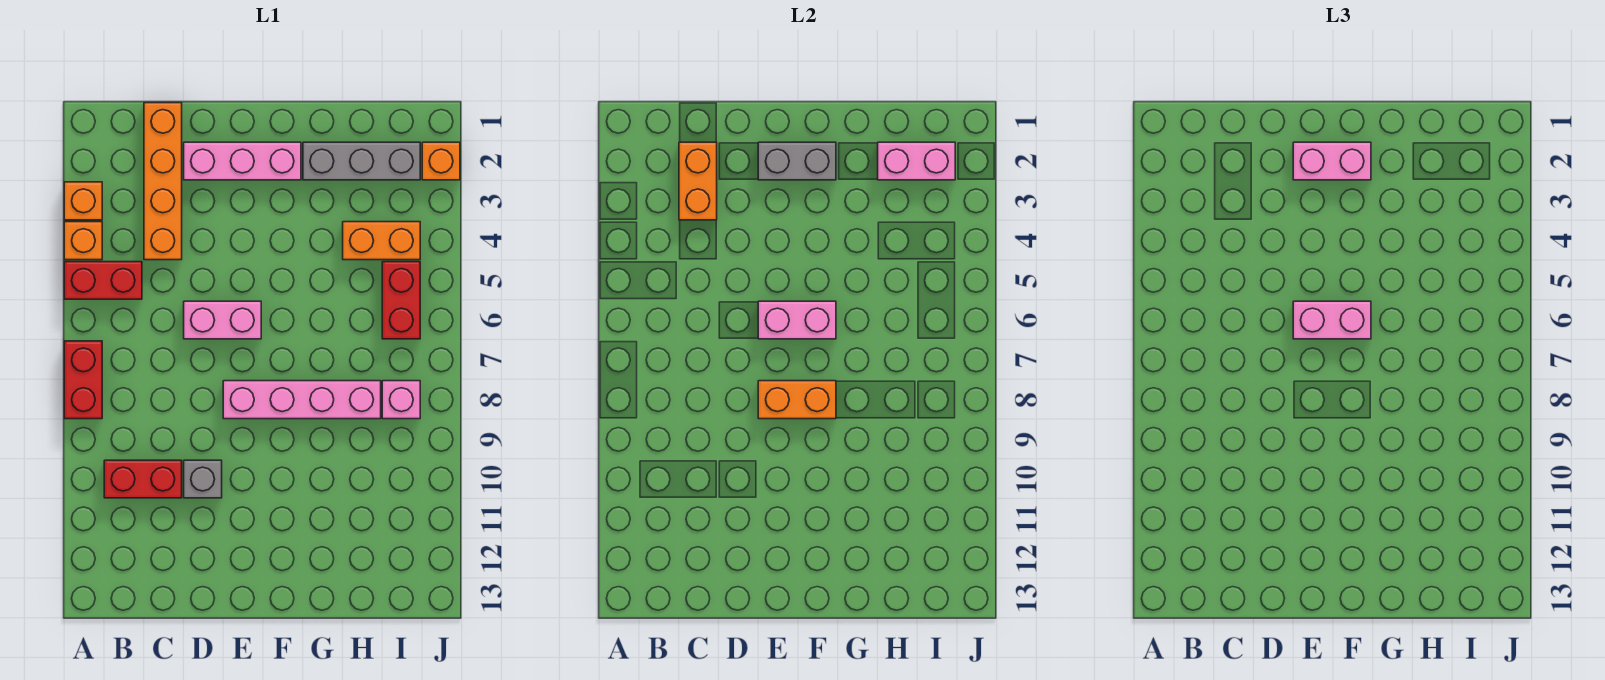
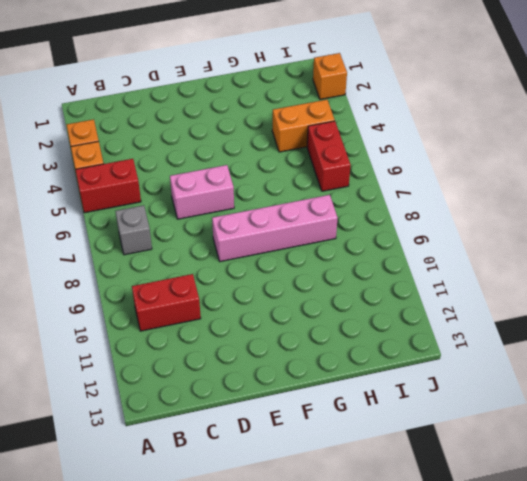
grey brick B7 level 1 -> grey brick D10 level 1
none -> red brick A7:A8 level 1
none -> orange brick C1:C4 level 1
none -> pink brick D2:F2 level 1

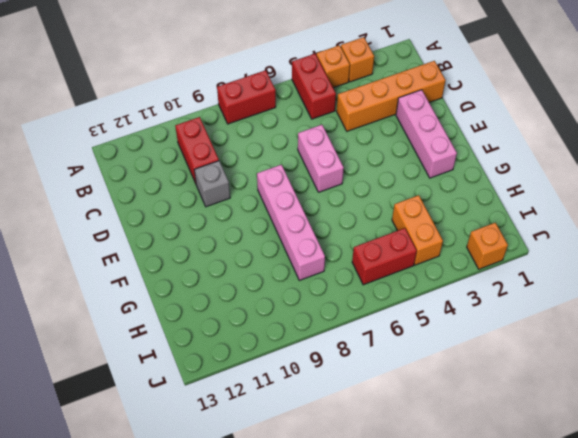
none -> grey brick G2:I2 level 1
none -> pink brick I8 level 1
none -> orange brick C2:C3 level 2

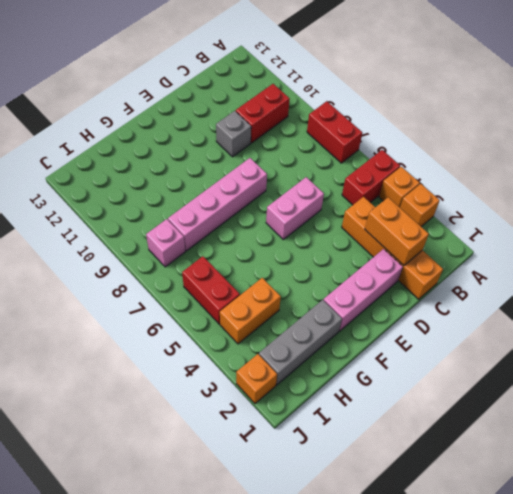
none -> grey brick E2:F2 level 2
none -> pink brick E6:F6 level 2
none -> orange brick E8:F8 level 2

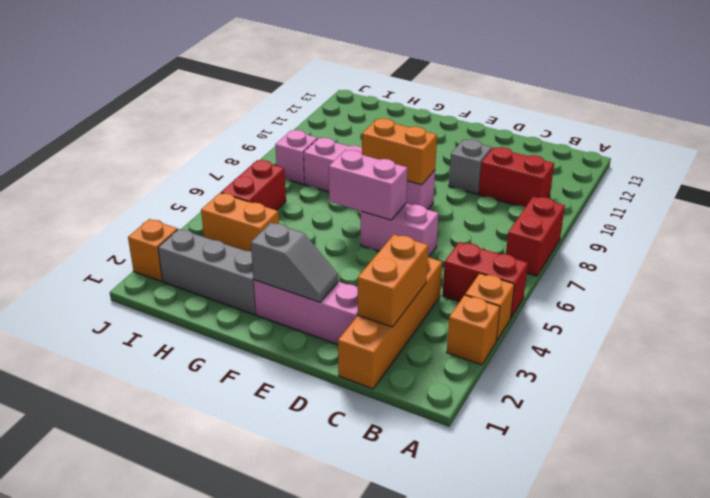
grey slope E2:F2 level 2 top F -> grey brick E2:F2 level 2
none -> pink brick H2:I2 level 2
none -> pink brick E2:F2 level 3
none -> pink brick E6:F6 level 3

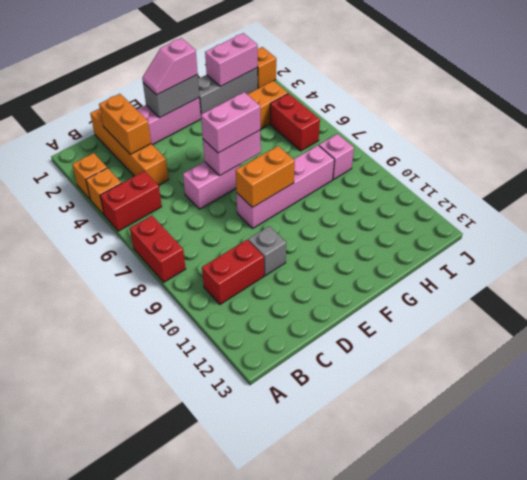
pink slope E2:F2 level 3 top F -> pink brick E2:F2 level 3

